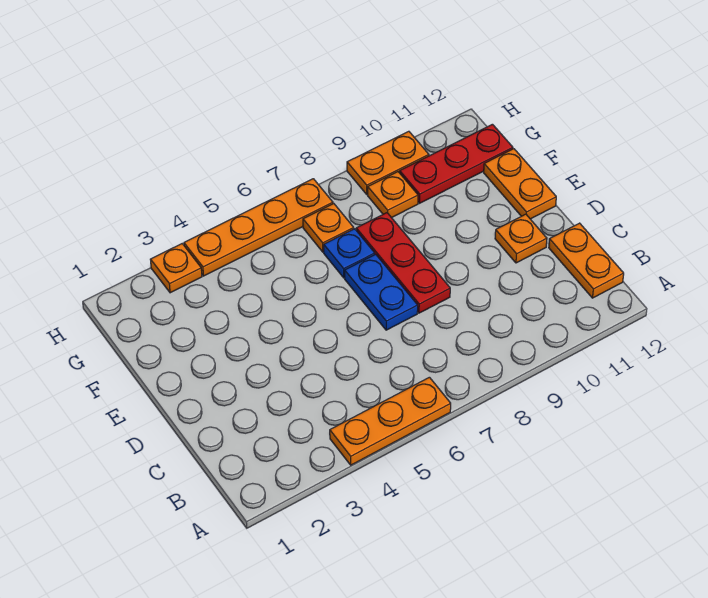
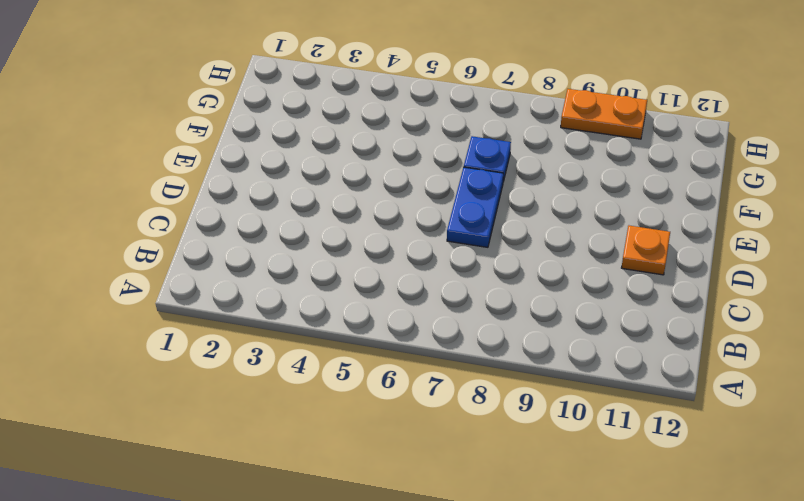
none -> orange plate A4:A6 level 1
none -> orange plate B12:C12 level 1
none -> red plate D8:F8 level 1

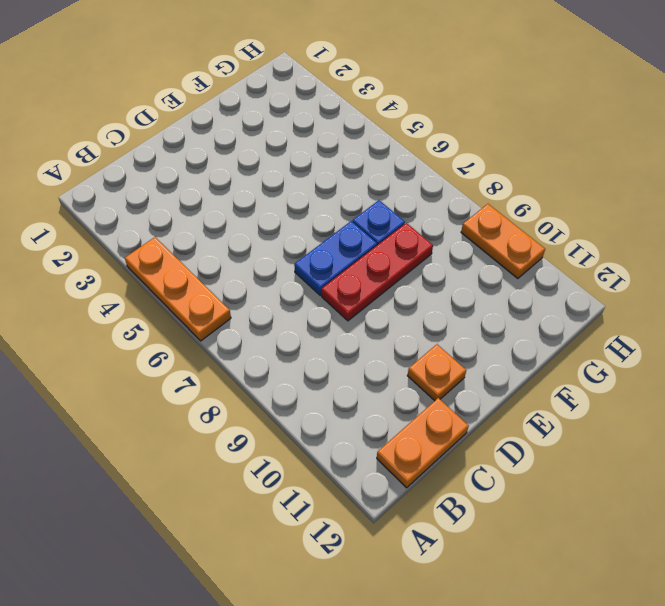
none -> orange plate E12:F12 level 1
none -> orange plate G7 level 1
none -> orange plate G9 level 1

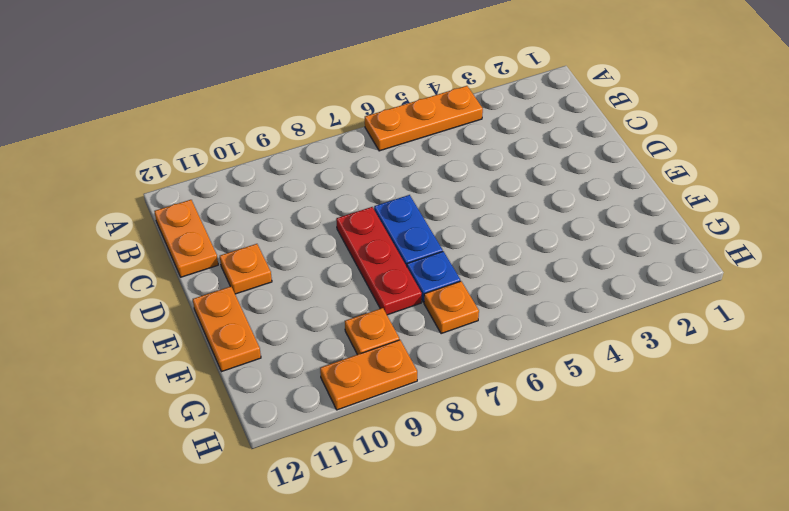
none -> red plate G10:G12 level 1
none -> orange plate H3 level 1
none -> orange plate H4:H7 level 1

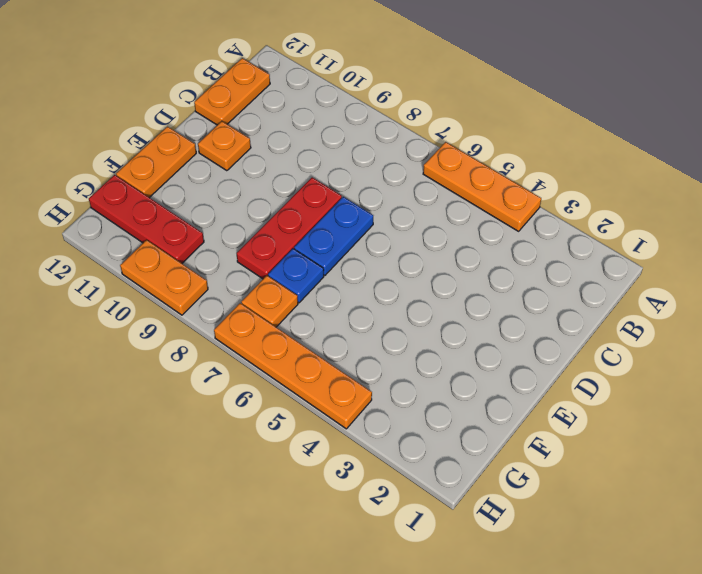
none -> orange plate G9 level 1
none -> orange plate H3 level 1

